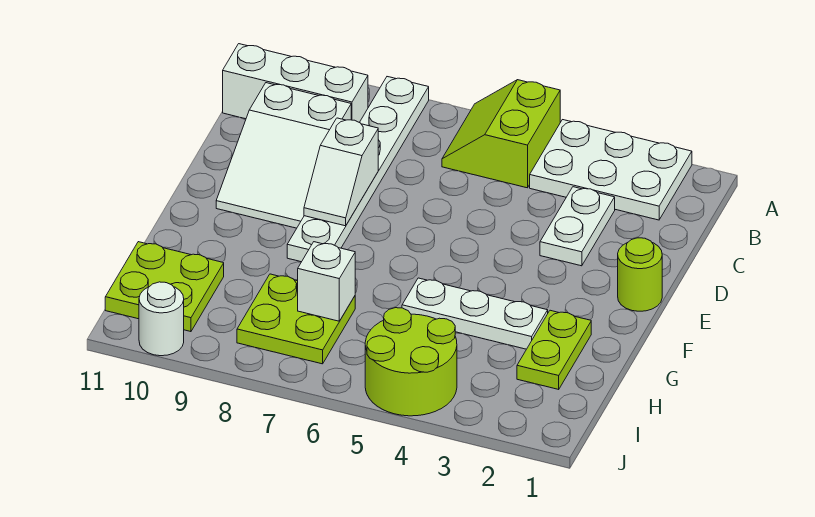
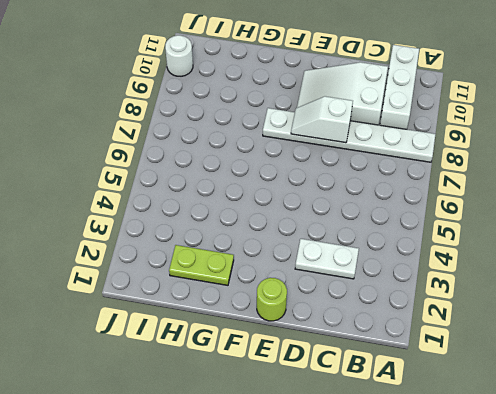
none -> white plate A2:B4 level 1
none -> lime slope A5:B6 level 1 top 5
none -> white plate G3:G5 level 1

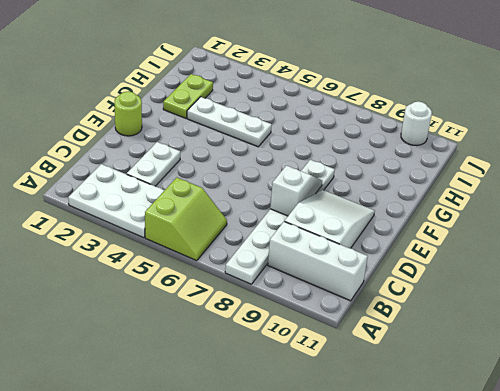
none -> lime plate H7:I8 level 1
none -> lime plate H10:I11 level 1
none -> lime round brick I4:J5 level 1

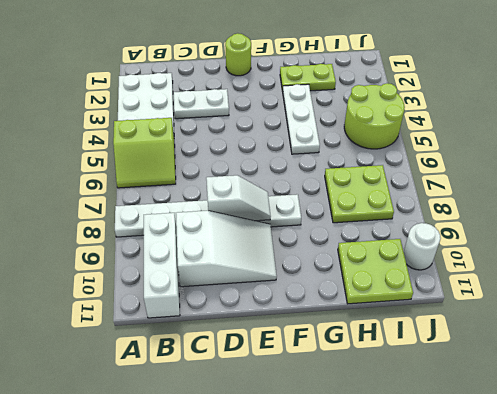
none -> white brick H7 level 2

